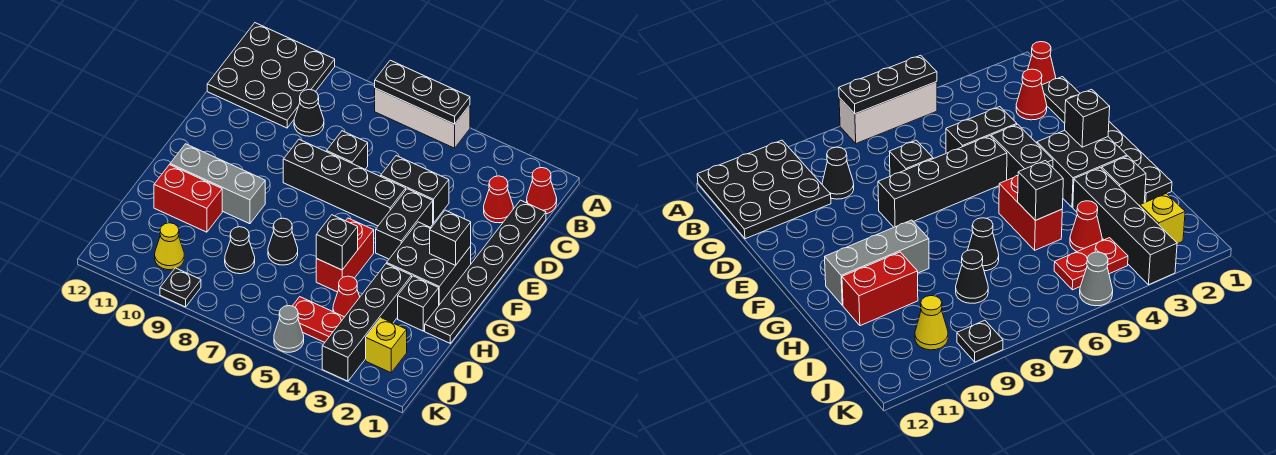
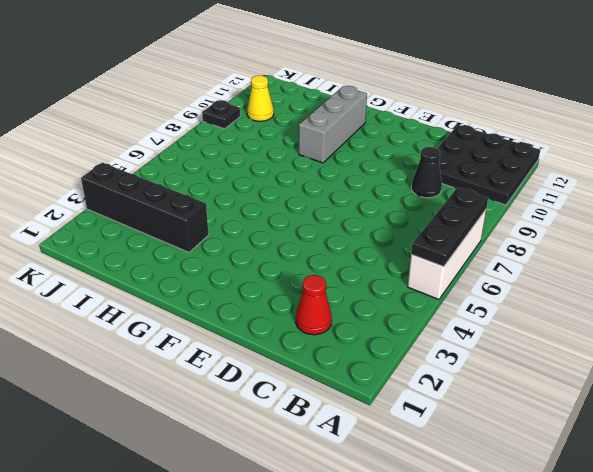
none -> red cone B1 level 1
none -> black plate C1:H1 level 1
none -> black brick D4:D5 level 1

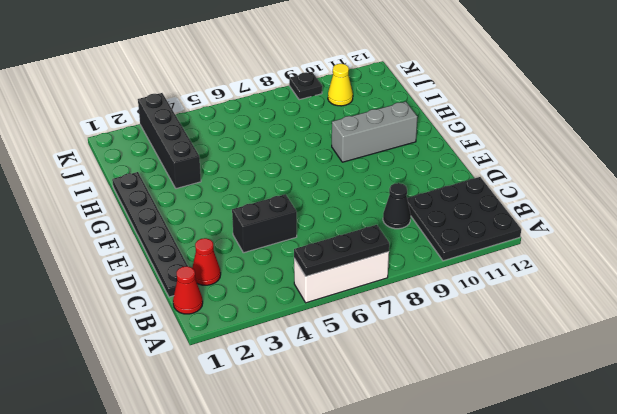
none -> black brick D7 level 1
none -> black brick E4:F4 level 1
none -> black brick E5:E8 level 1

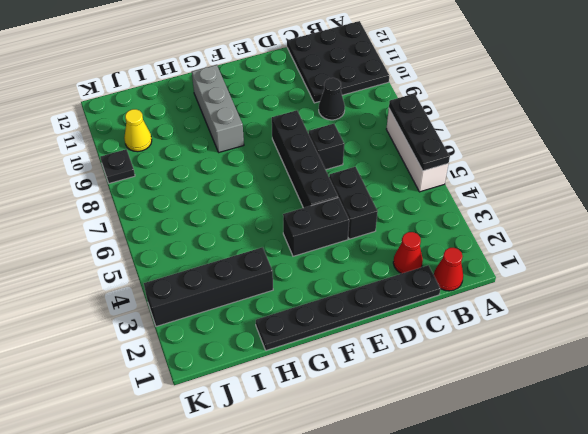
none -> black brick F2:G3 level 1
none -> red brick G5:H5 level 1
none -> black brick H2 level 1

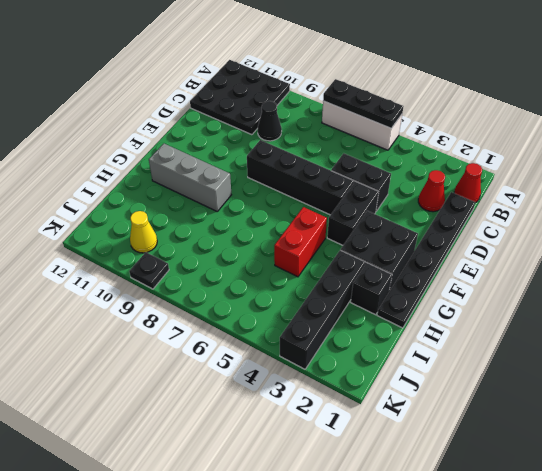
none -> black brick D7 level 1
none -> black cone H7 level 1
none -> red brick H10:H11 level 1

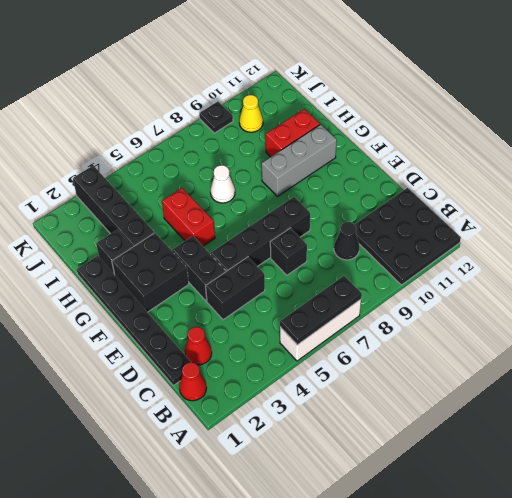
white cone H7 level 1 -> black cone H7 level 1
none -> red cone I4 level 1
none -> black cone I8 level 1
none -> yellow brick J2 level 1

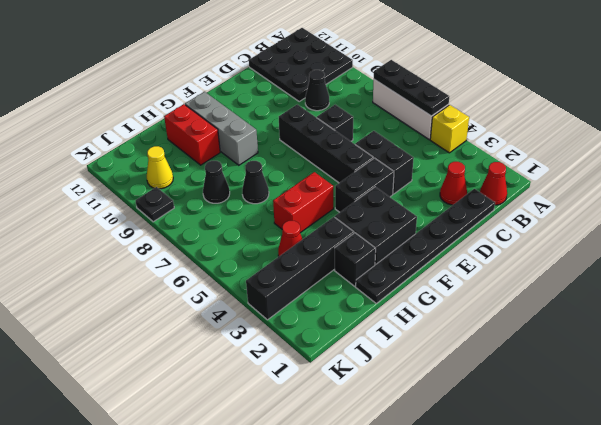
yellow brick A4 level 1 -> yellow brick J2 level 1
none -> red plate J4:J5 level 1
none -> grey cone K5 level 1
none -> black brick F2 level 2

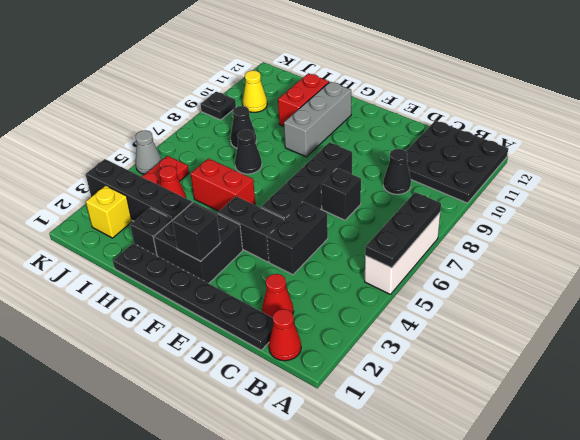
none -> black brick H5 level 2

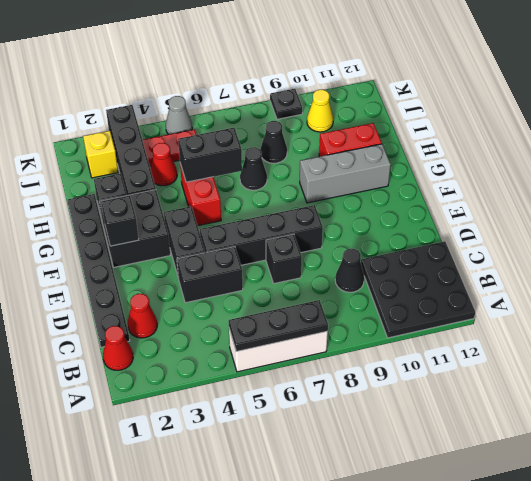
black brick H5:H6 level 2 -> black brick H5 level 2

